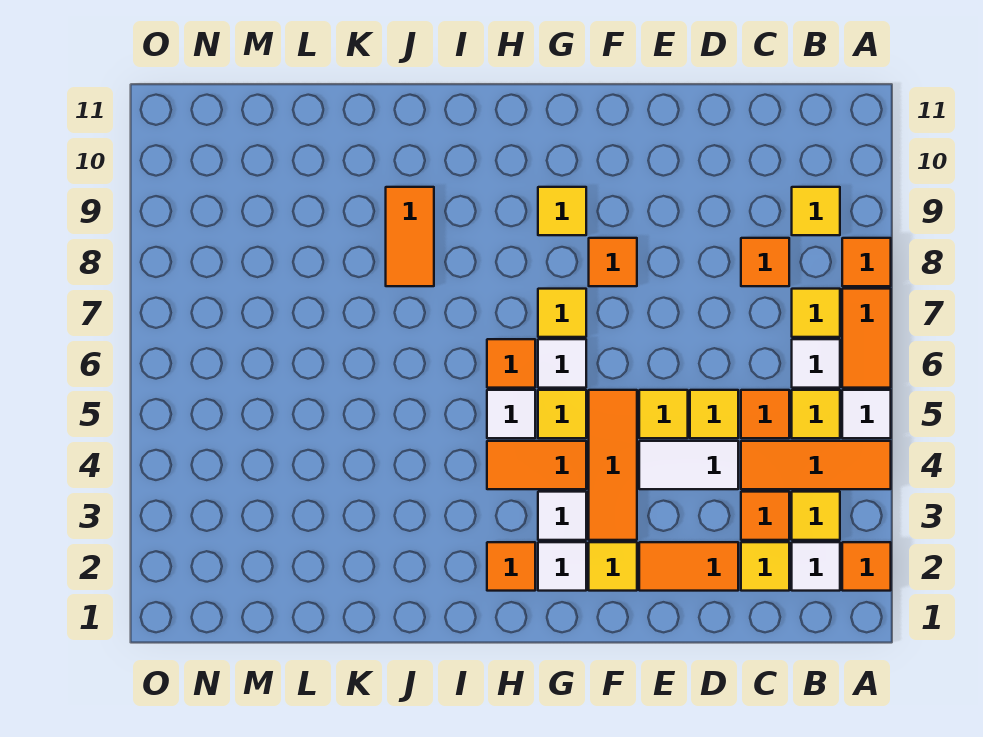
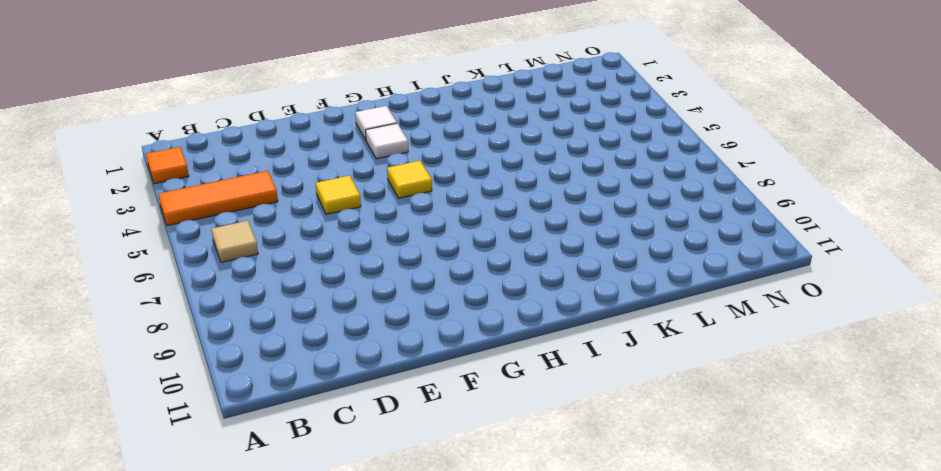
tan tile B6 level 1 -> white tile B6 level 1
none -> white tile A5 level 1
none -> orange tile A6:A7 level 1
none -> orange tile A8 level 1
none -> white tile B2 level 1

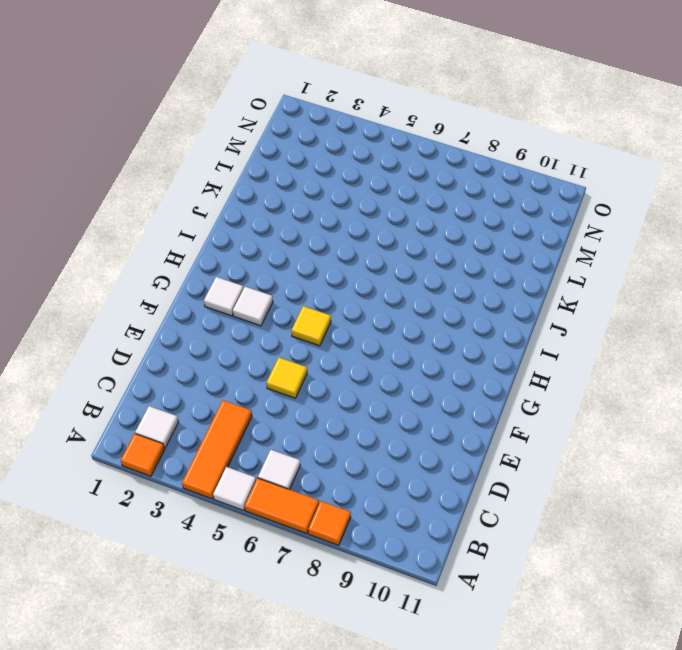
none -> yellow tile B3 level 1
none -> yellow tile B5 level 1
none -> yellow tile B7 level 1
none -> yellow tile B9 level 1

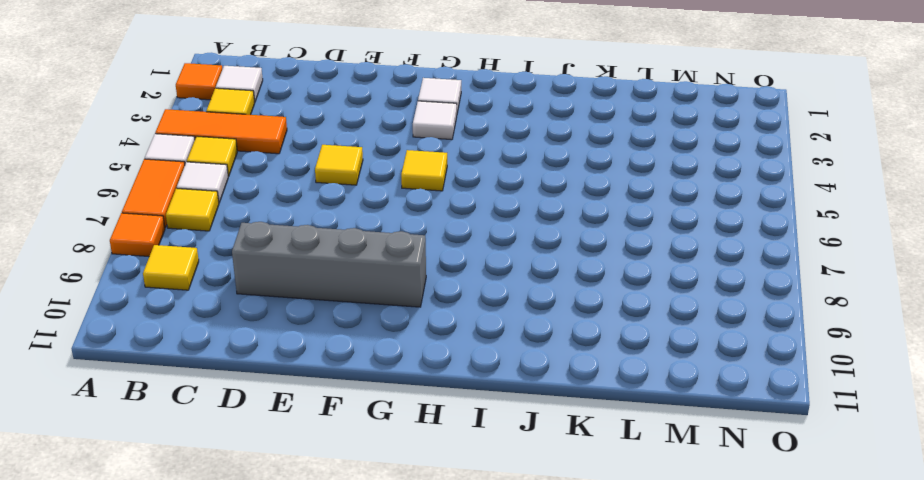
grey brick D9:G9 level 1 -> yellow tile G9 level 1
none -> yellow tile C2 level 1
none -> orange tile C3 level 1
none -> orange tile C5 level 1
none -> orange tile C8 level 1

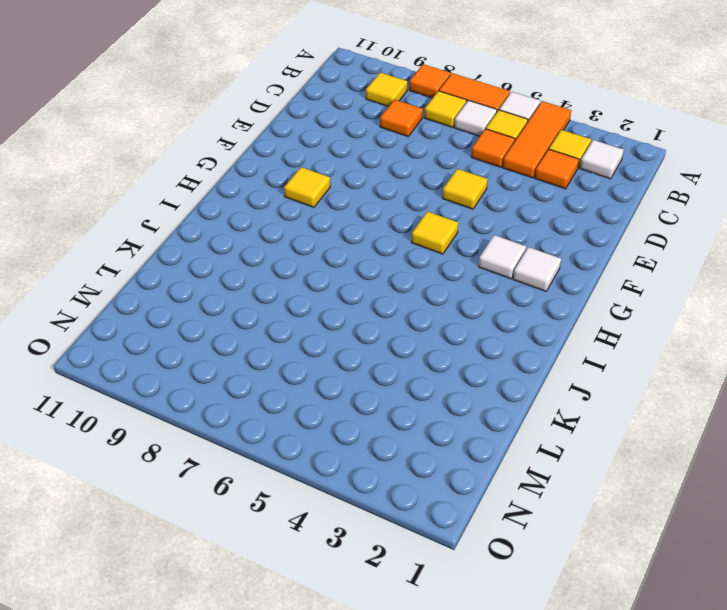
none -> orange tile A2 level 1
none -> yellow tile C2 level 1
none -> orange tile D2:E2 level 1
none -> white tile D4:E4 level 1

